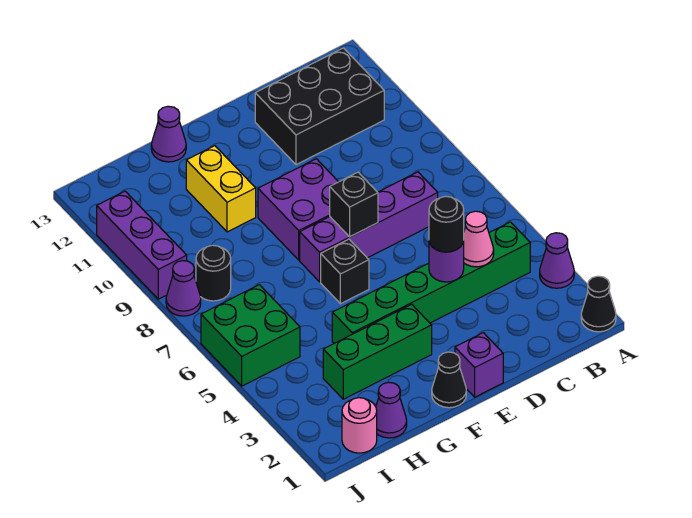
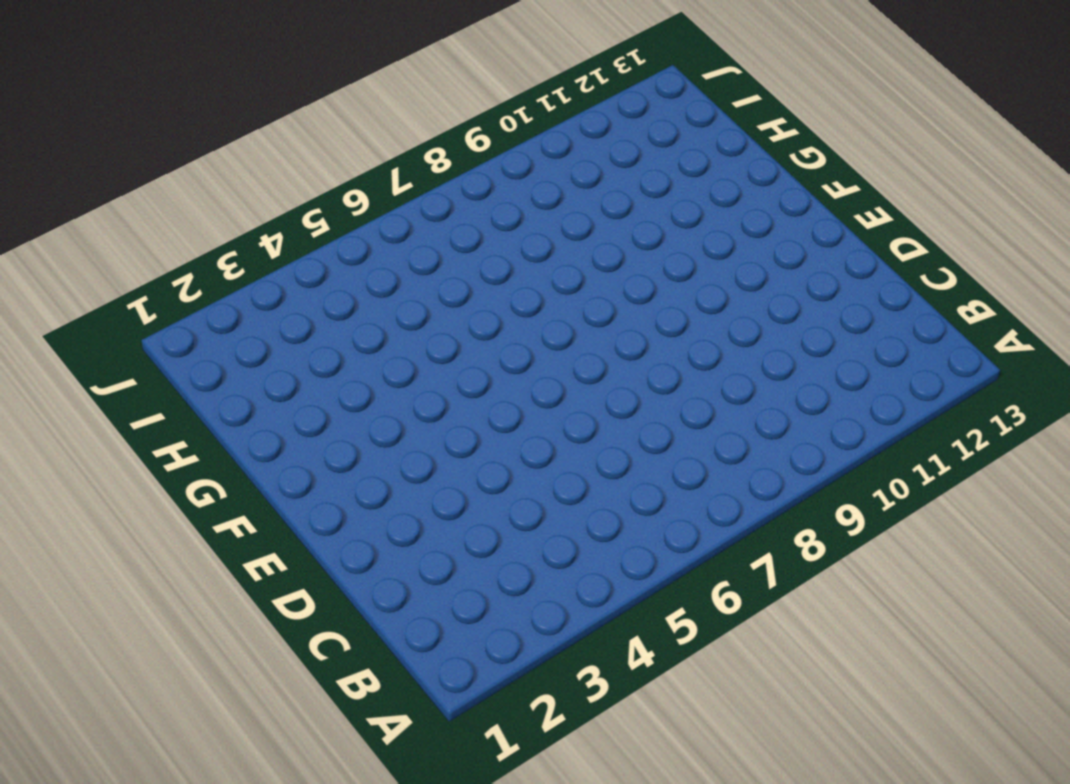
none -> black cone A1 level 1
none -> purple cone A3 level 1
none -> green brick B4:G4 level 1

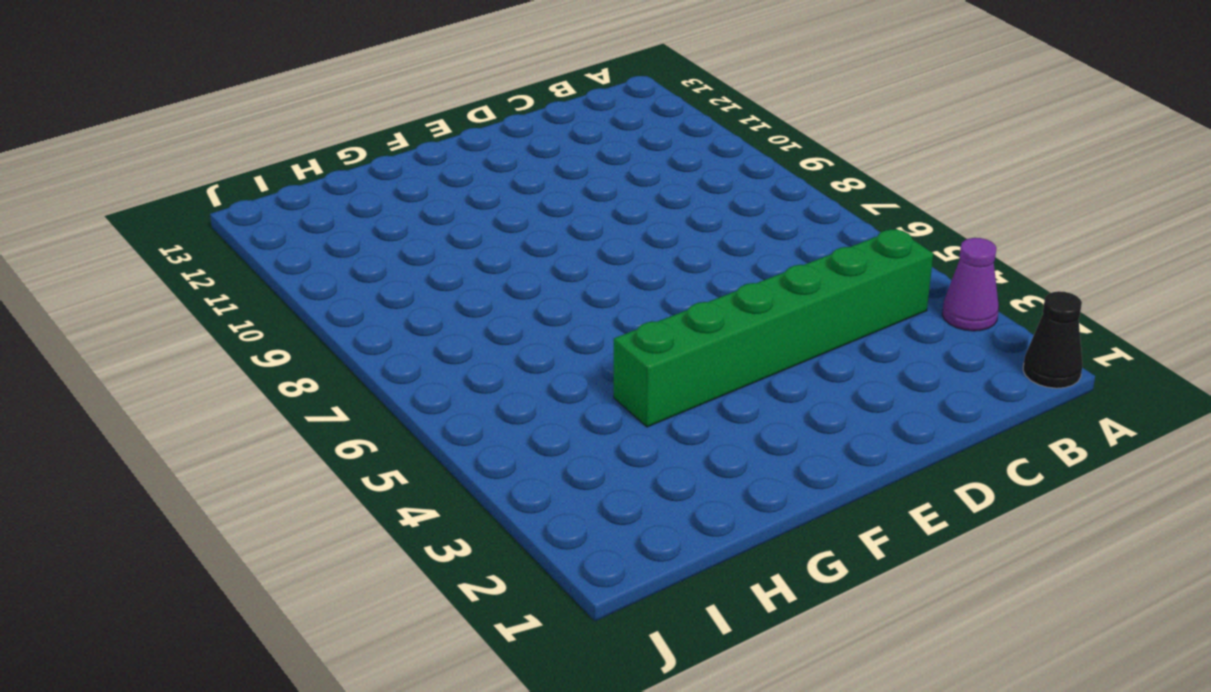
none -> black brick B11:D12 level 1
none -> purple brick C7:F7 level 1
none -> purple brick E1 level 1

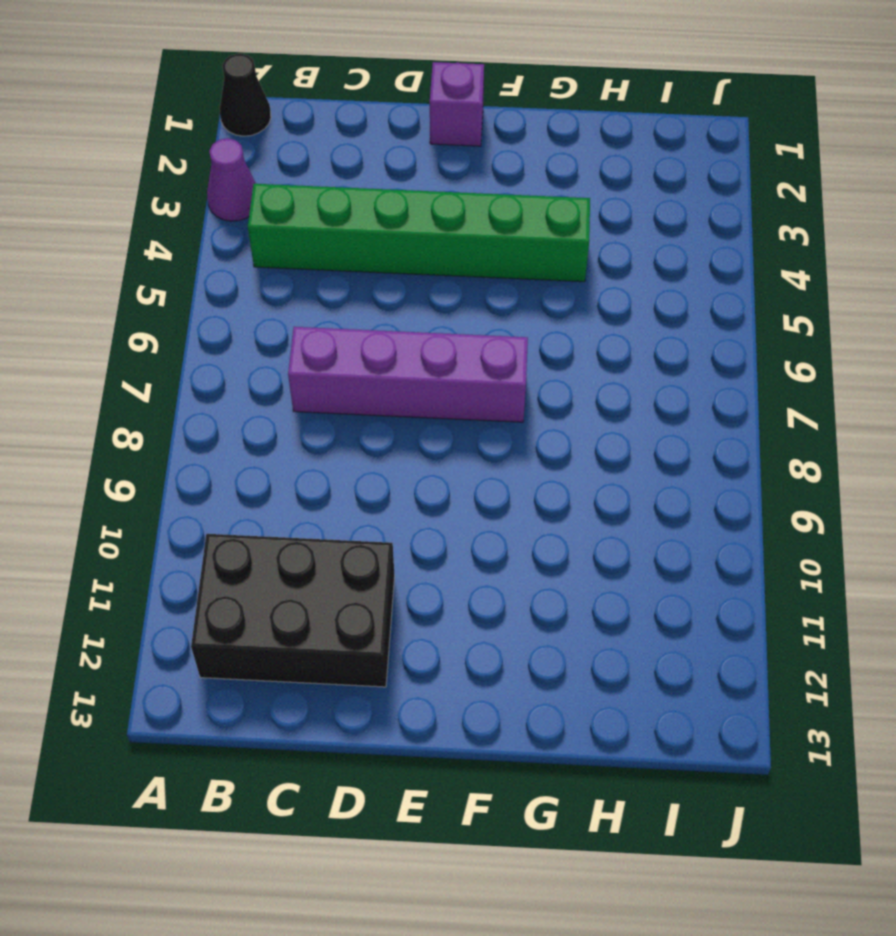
none -> purple brick E8:F9 level 1
none -> black cone F1 level 1
none -> green brick F3:H3 level 1

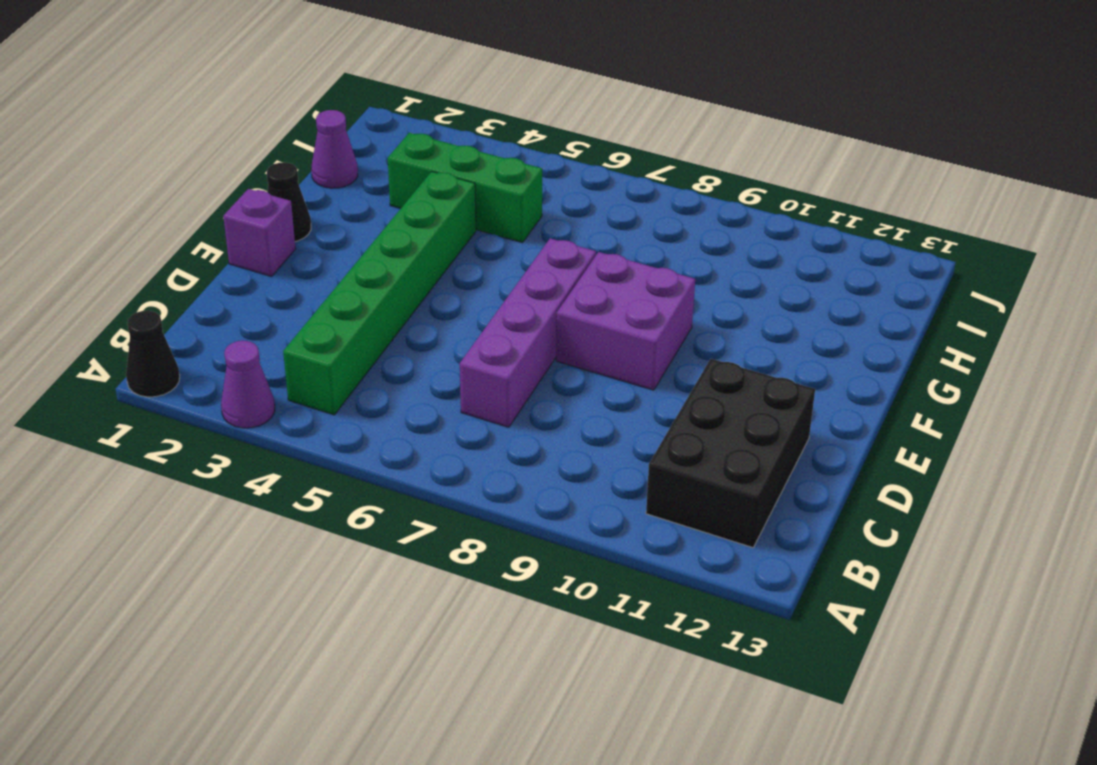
green brick H3:H5 level 1 -> green brick F3:H3 level 1
none -> black brick F6 level 1
none -> yellow brick G10:G11 level 1
none -> purple cone G13 level 1

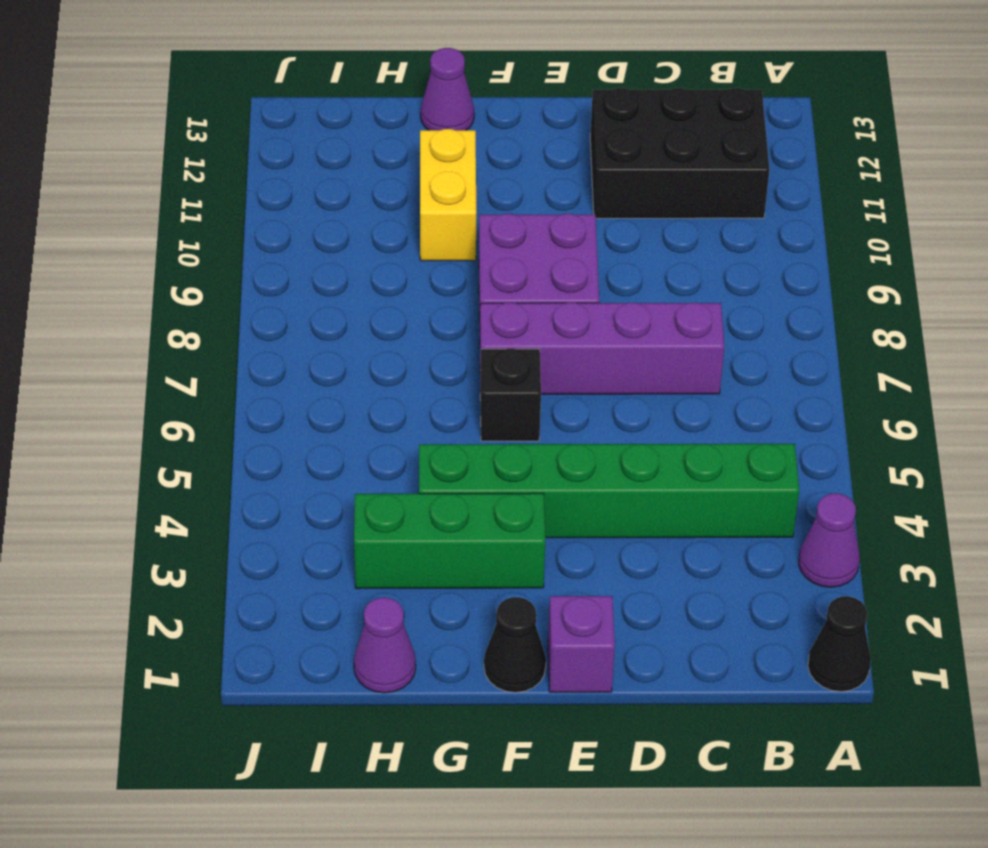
none -> pink round brick I1 level 1
none -> green brick I5:J6 level 1
none -> black round brick I8 level 1

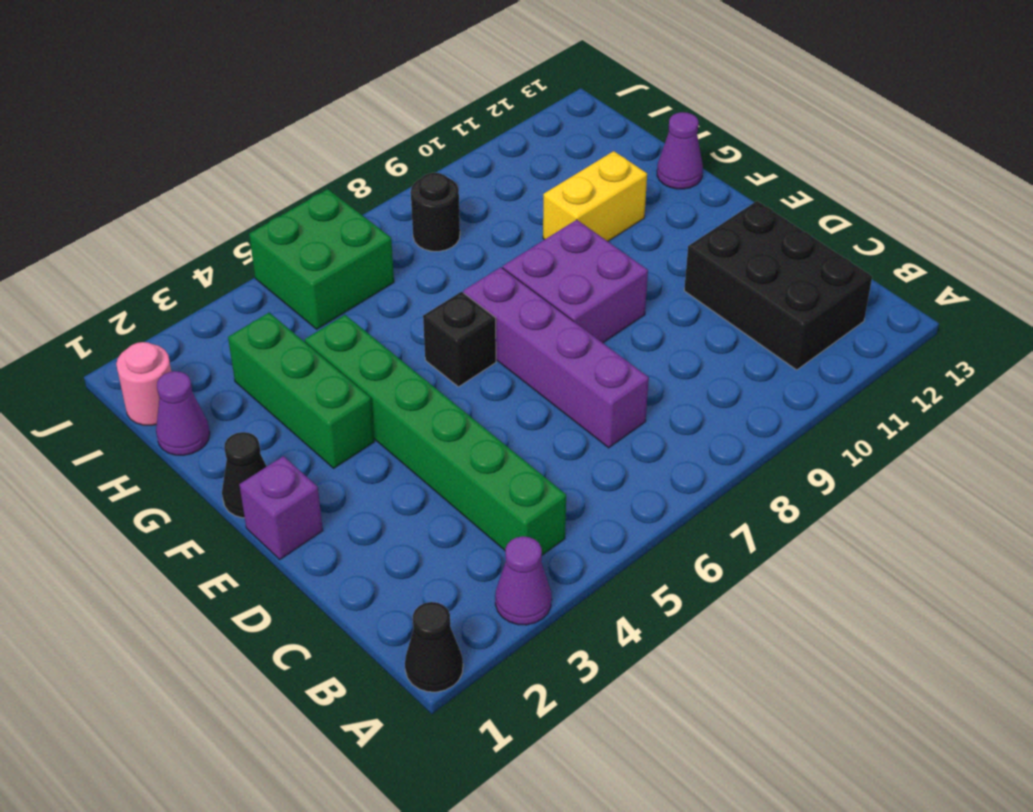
none -> purple cone J8 level 1
none -> purple brick J9:J11 level 1
none -> pink cone C4 level 2

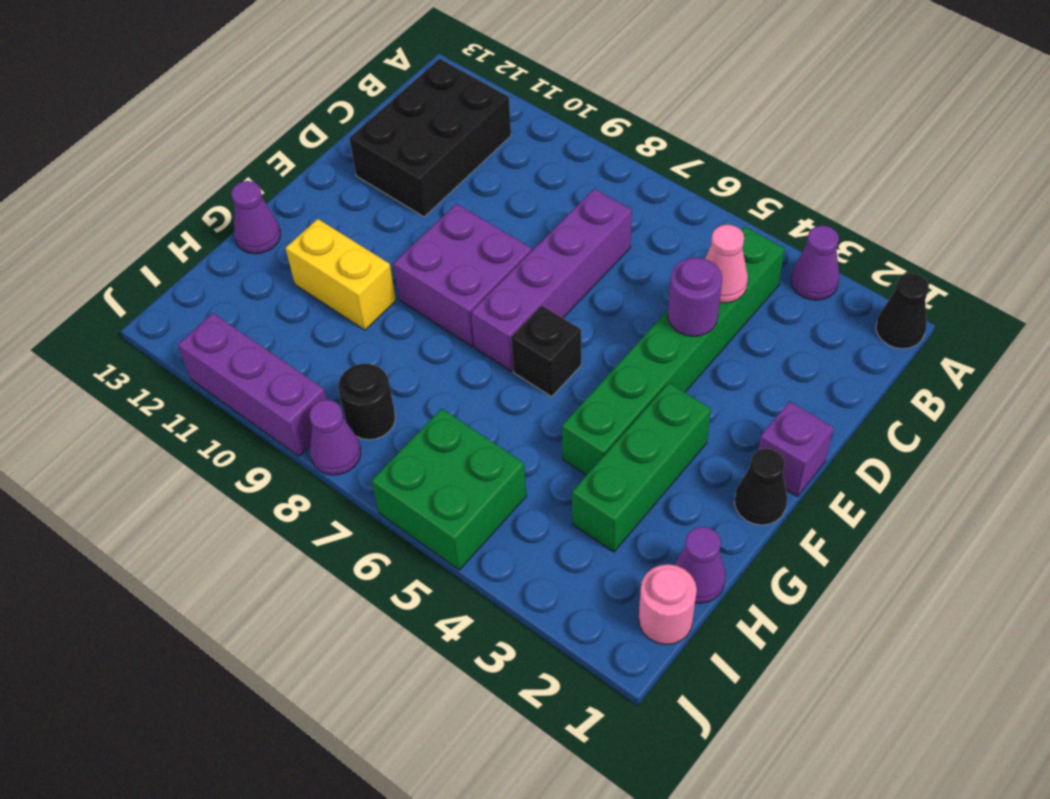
none -> black brick E7 level 2
none -> black round brick D4 level 3

